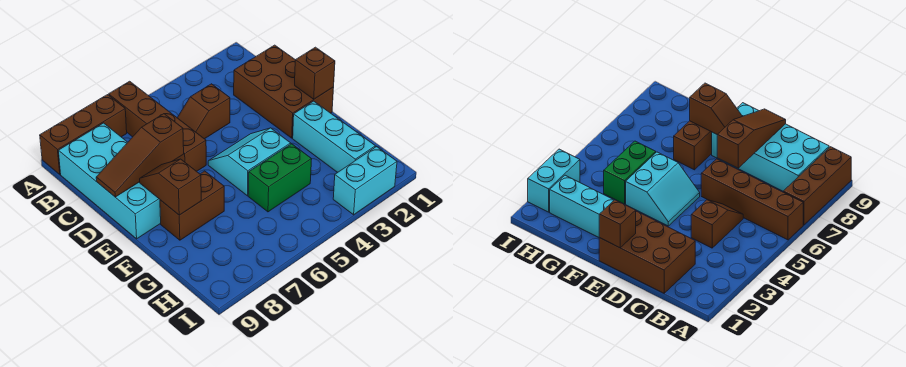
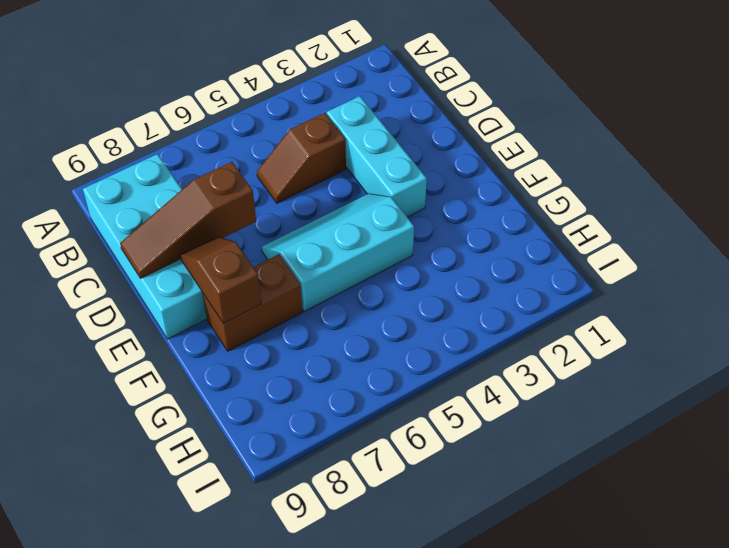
cyan brick C3:E3 level 1 -> cyan brick F2:H2 level 1
cyan slope E4:F6 level 1 top F -> cyan slope E4:F5 level 1 top F
none -> brown brick A6:D6 level 1
none -> brown brick A7:A9 level 1
none -> brown brick C1:E2 level 1

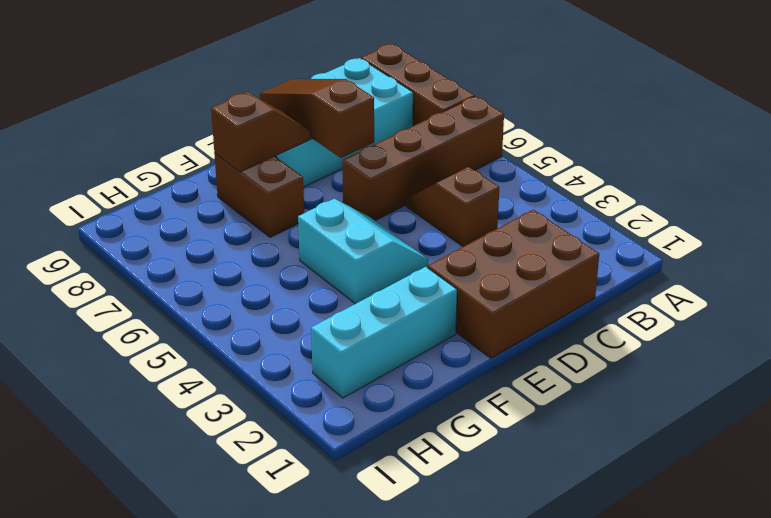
none -> green brick G4:G5 level 1
none -> cyan brick I2:I3 level 1
none -> brown brick E1 level 2

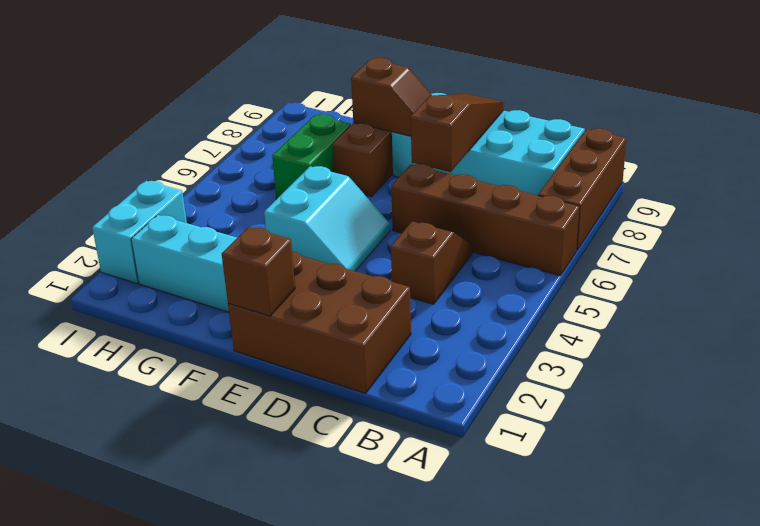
green brick G6:G7 level 1 -> green brick G4:G5 level 1

